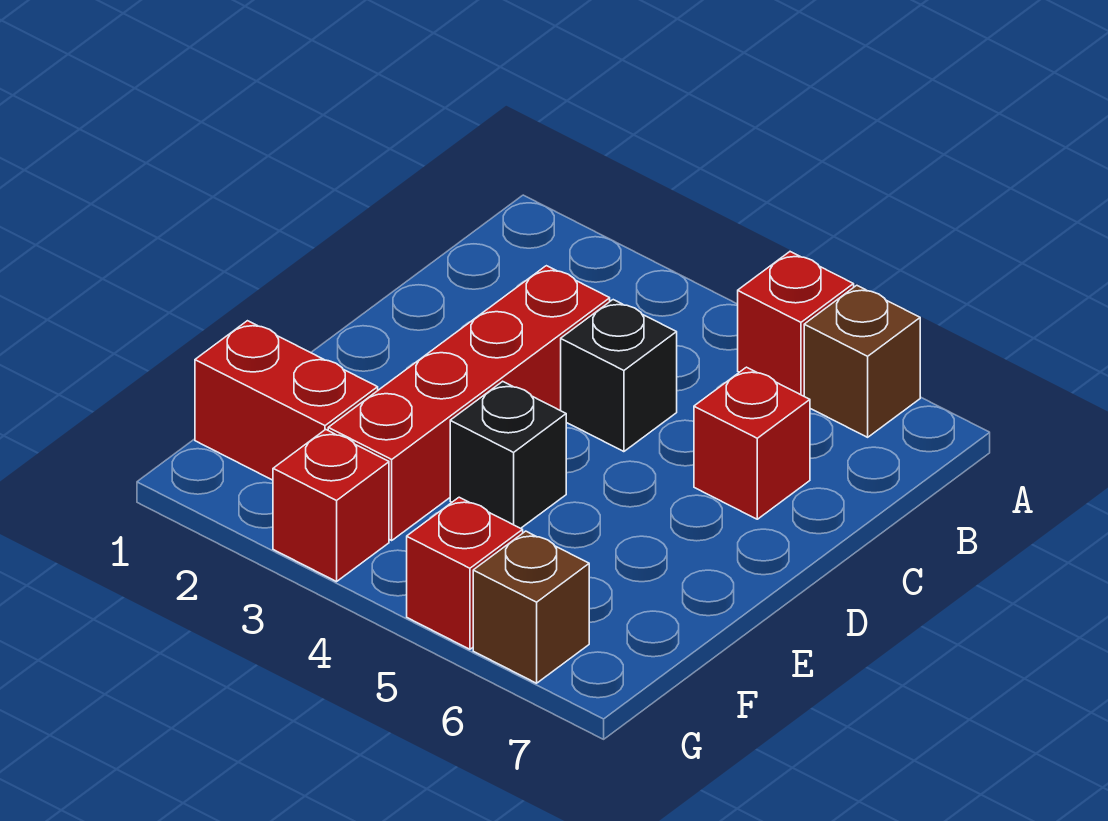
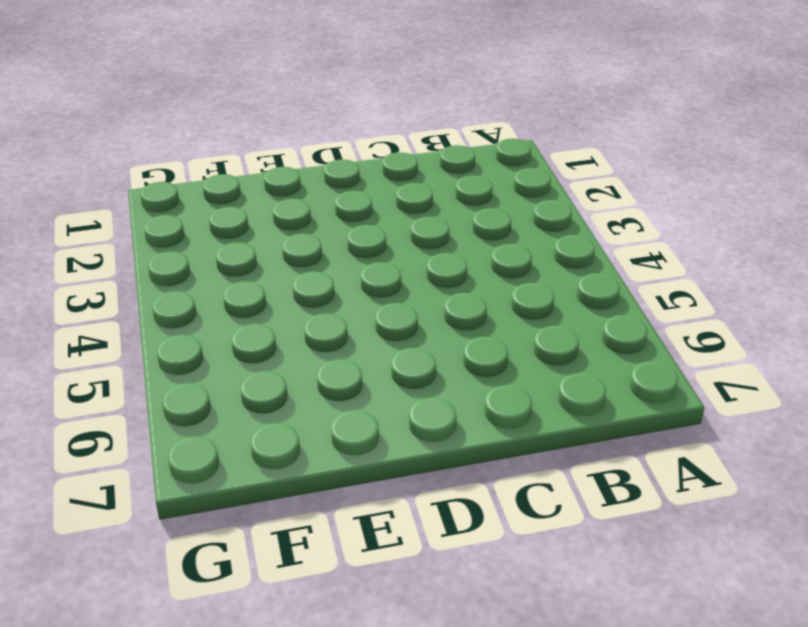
none -> red brick A5 level 1
none -> brown brick A6 level 1

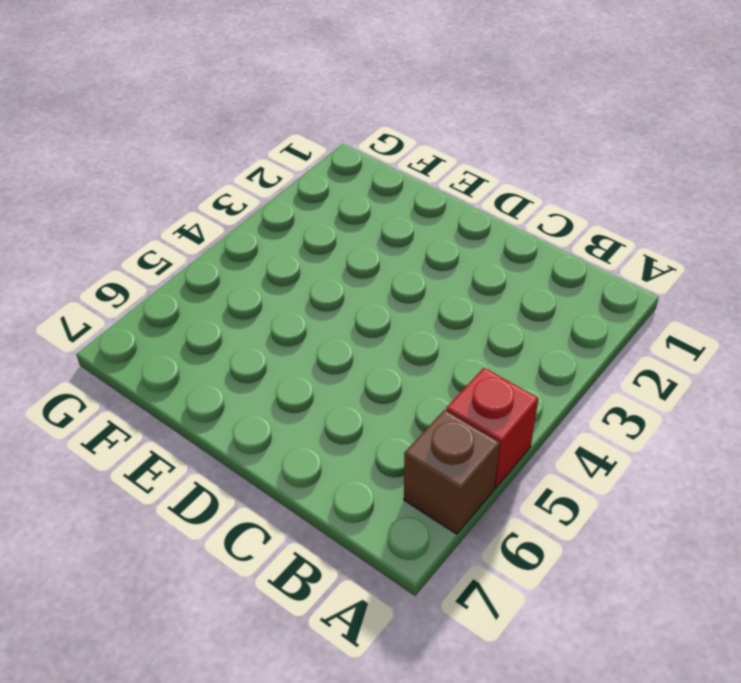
none -> red brick C3:F3 level 1
none -> black brick C4 level 1

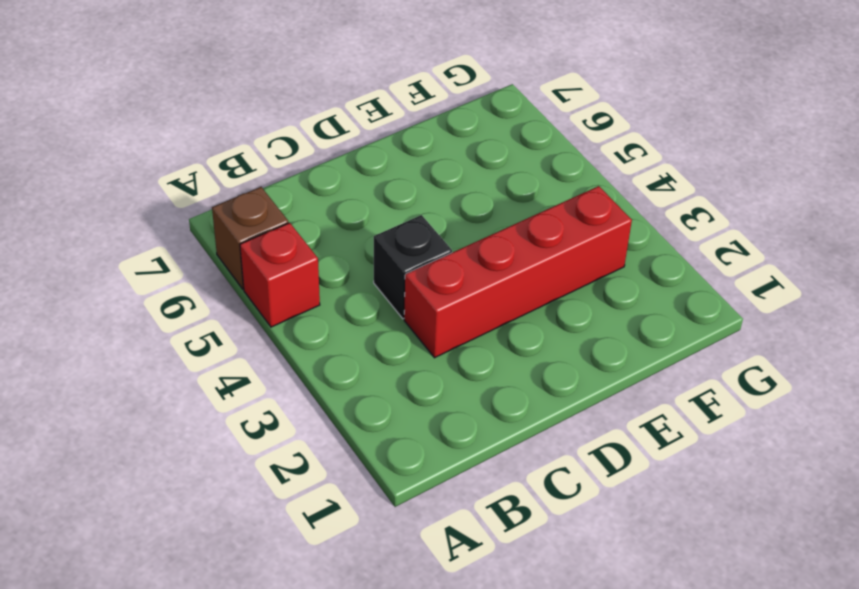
none -> red brick C6 level 1
none -> black brick E4 level 1

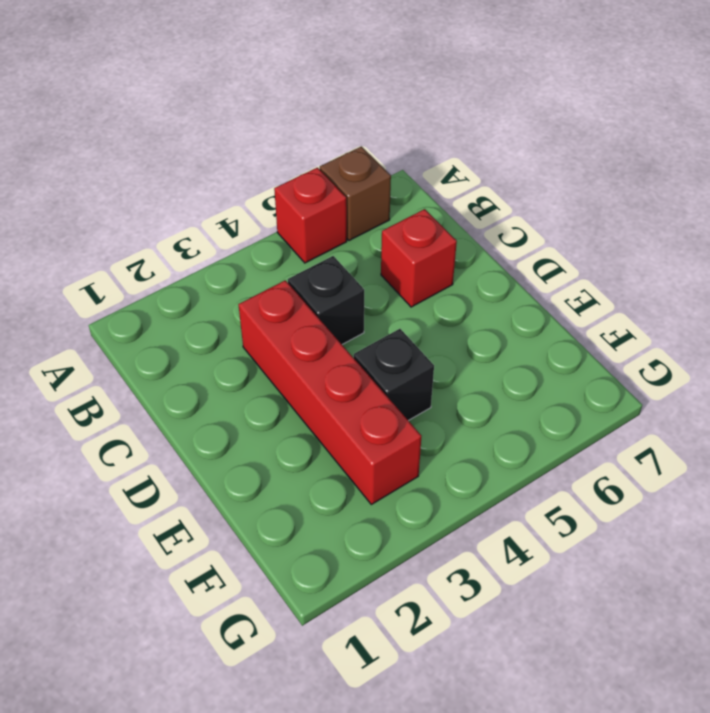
none -> red brick F1:F2 level 1
none -> red brick G3 level 1

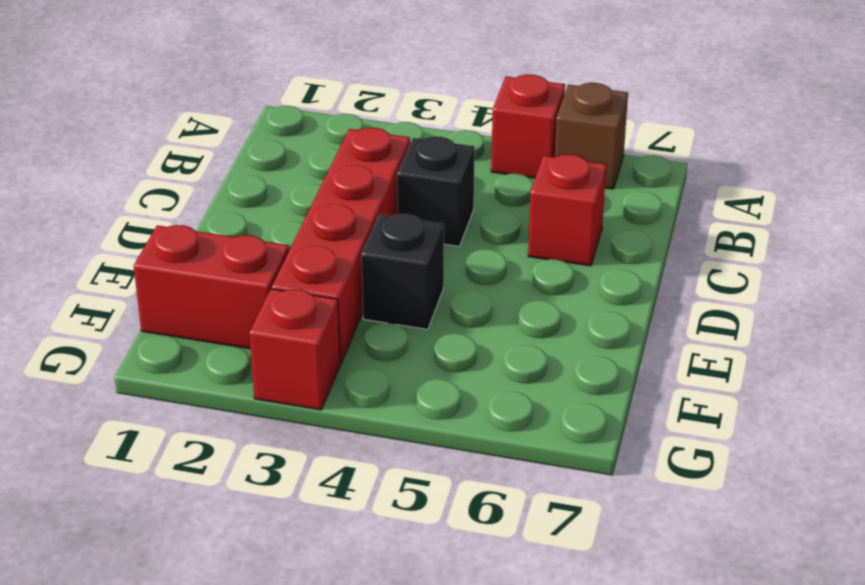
none -> red brick G5 level 1
none -> brown brick G6 level 1

